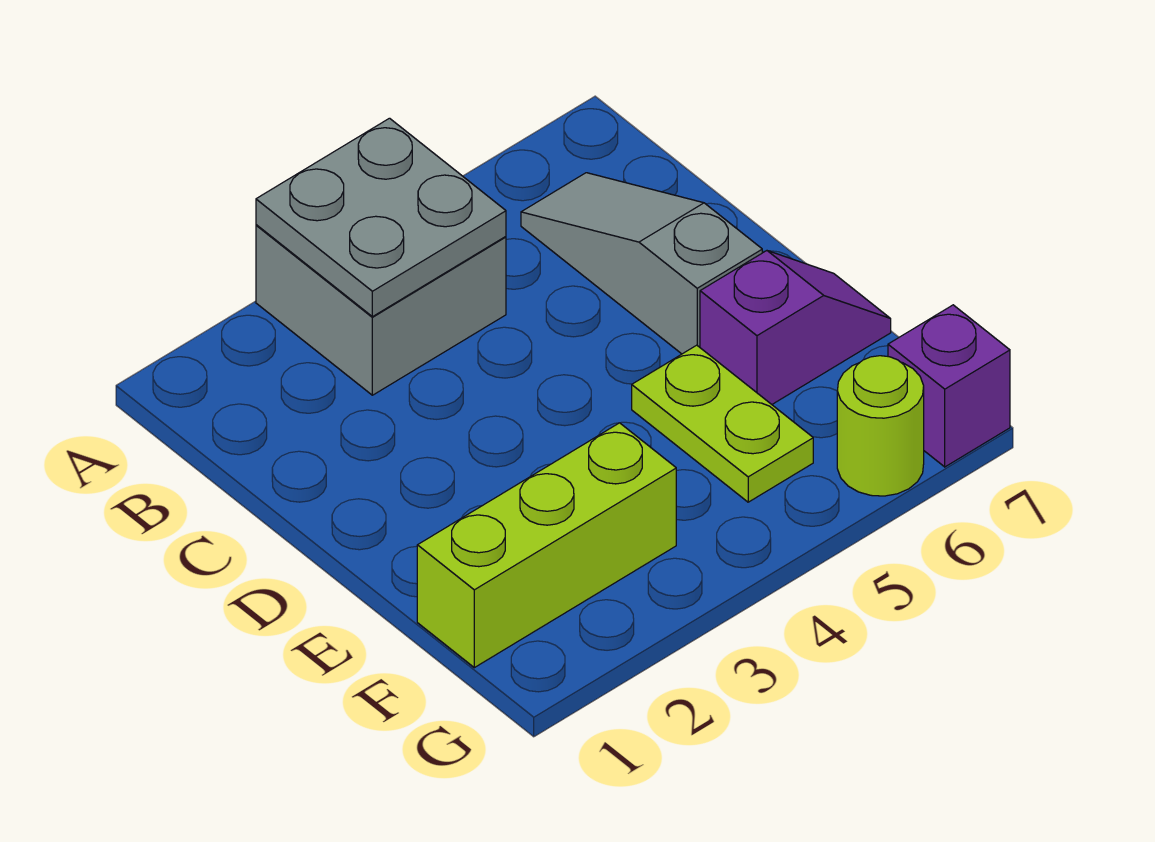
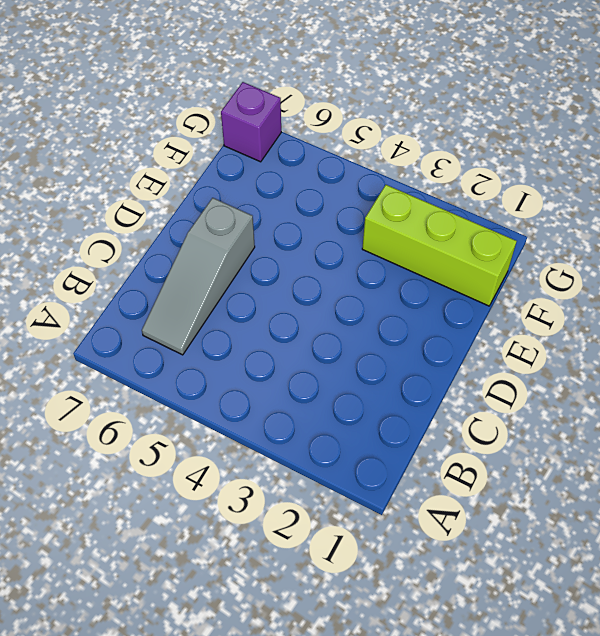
none -> grey brick A3:B4 level 1
none -> lime plate E5:F5 level 1

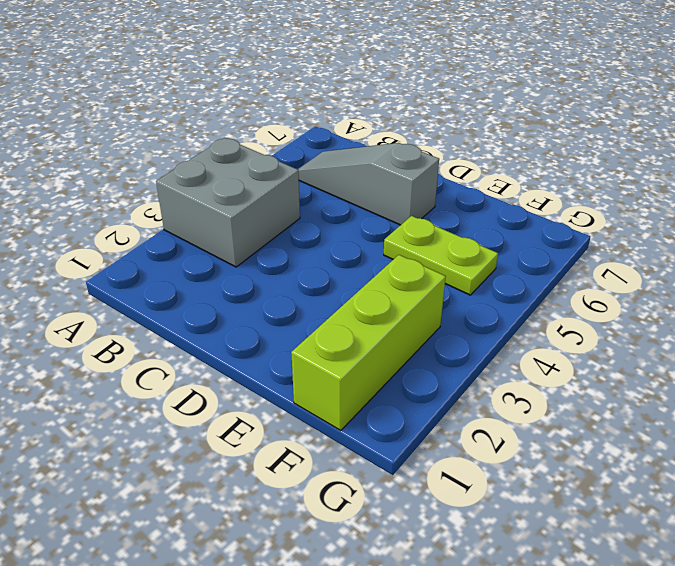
none -> purple slope E6:E7 level 1 top 6
none -> lime round brick G6 level 1

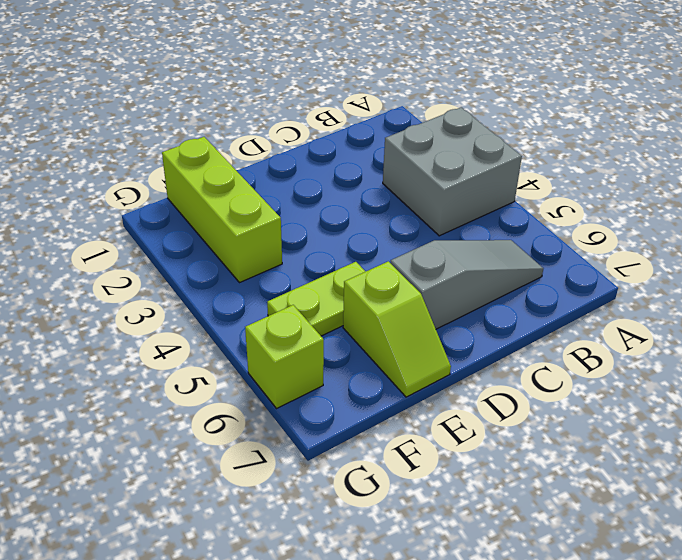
lime slope E6:E7 level 1 top 6 -> purple slope E6:E7 level 1 top 6
lime brick G6 level 1 -> lime round brick G6 level 1
none -> purple brick G7 level 1
none -> grey plate A3:B4 level 2

